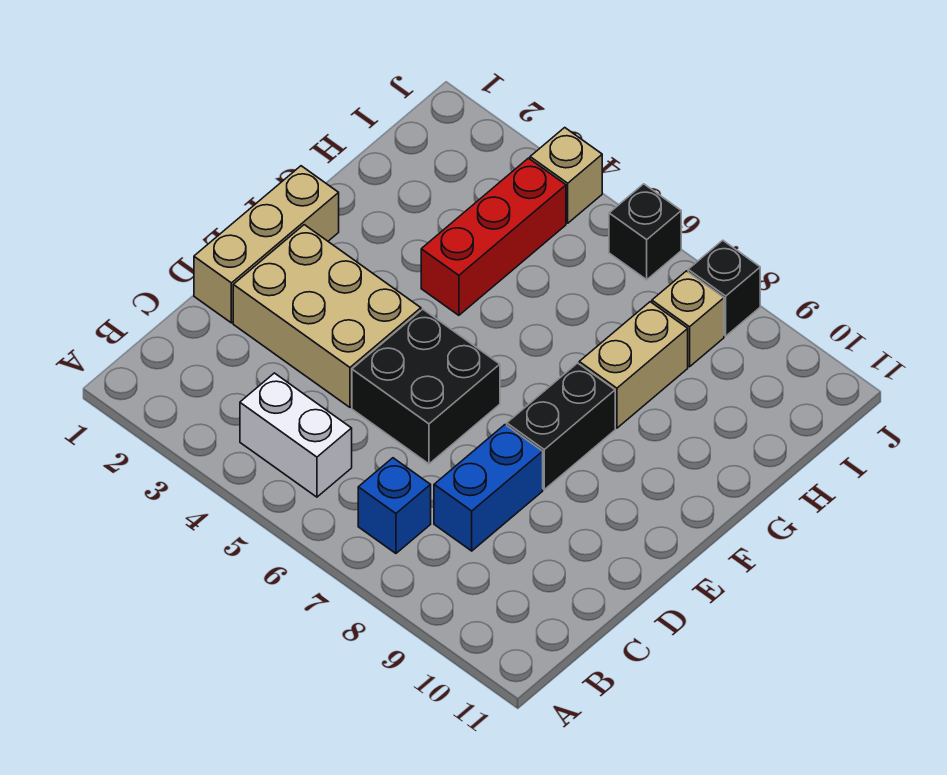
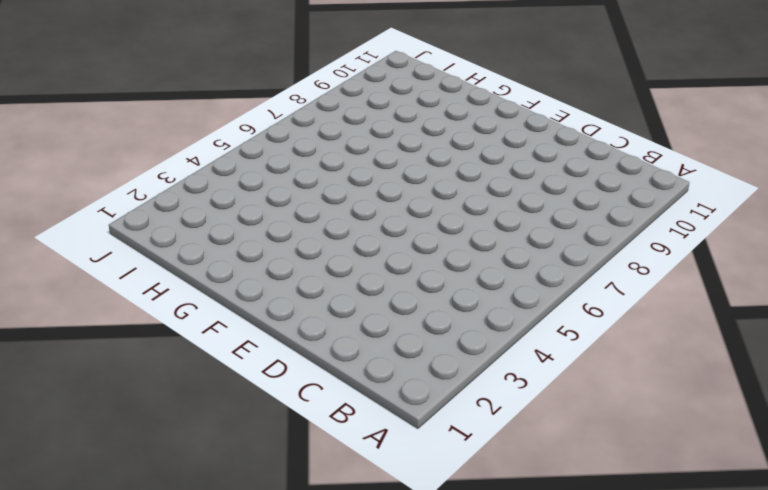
none -> white brick B4:B5 level 1
none -> blue brick B7 level 1
none -> blue brick C8:D8 level 1

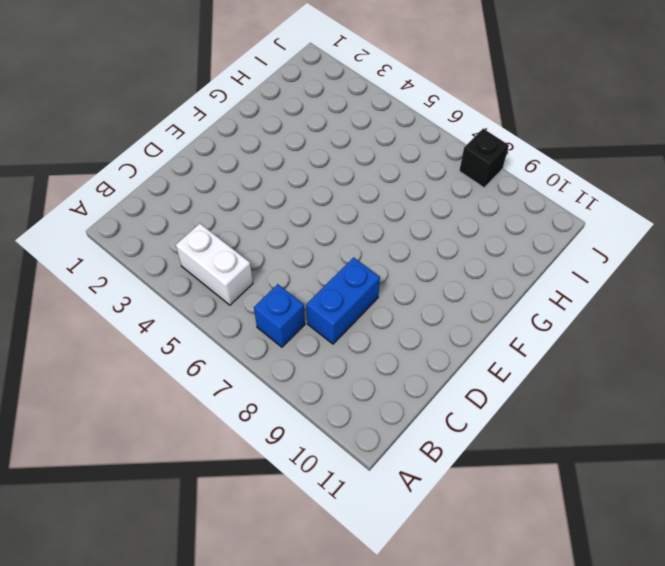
none -> tan brick D1:F1 level 1
none -> tan brick D2:E4 level 1
none -> black brick D5:E6 level 1

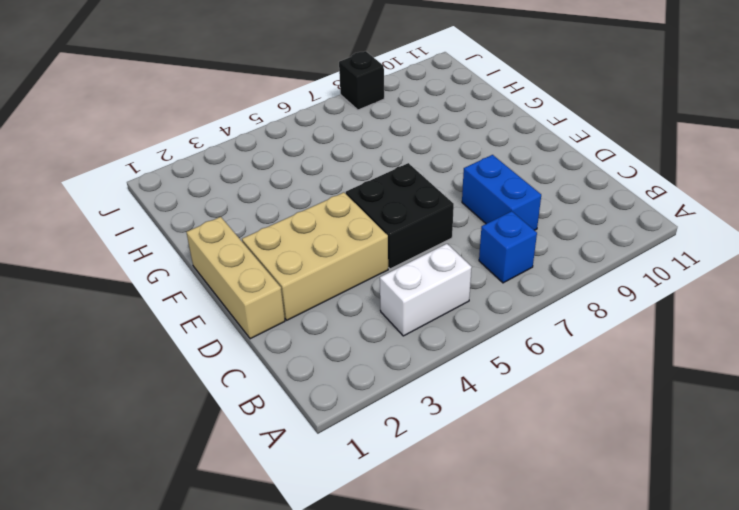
none -> black brick E8:F8 level 1
none -> red brick G4:I4 level 1
none -> tan brick G8:H8 level 1

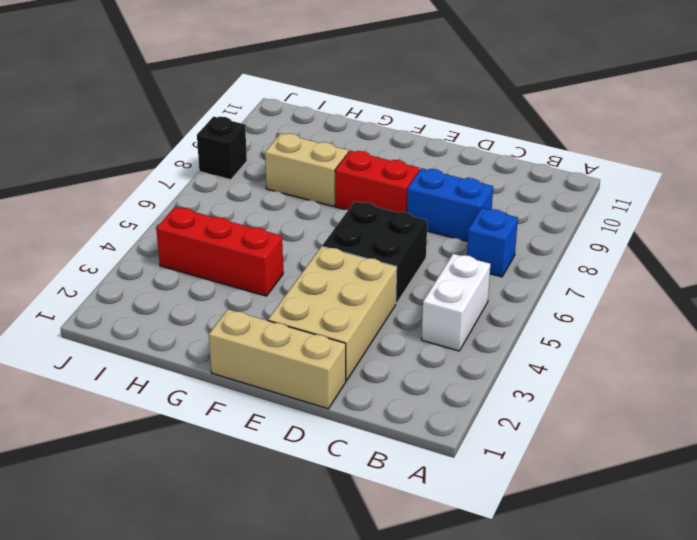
red brick E8:F8 level 1 -> black brick E8:F8 level 1
none -> tan brick I8 level 1
none -> tan brick J4 level 1
none -> black brick J6 level 1

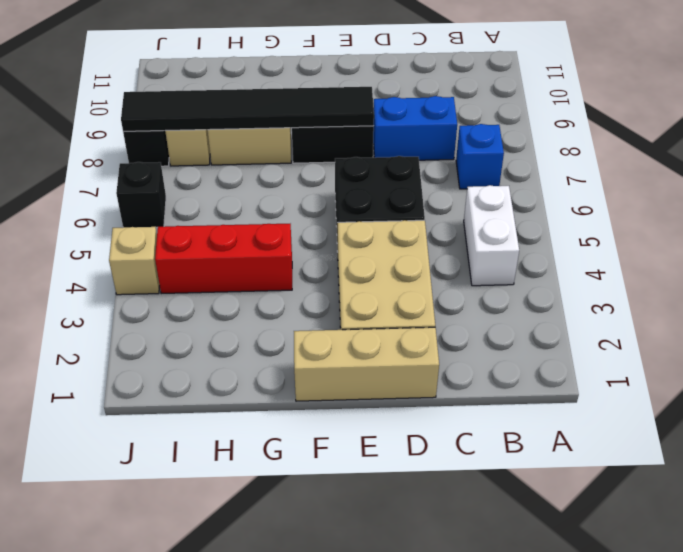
black tile E8:J8 level 2 -> none

